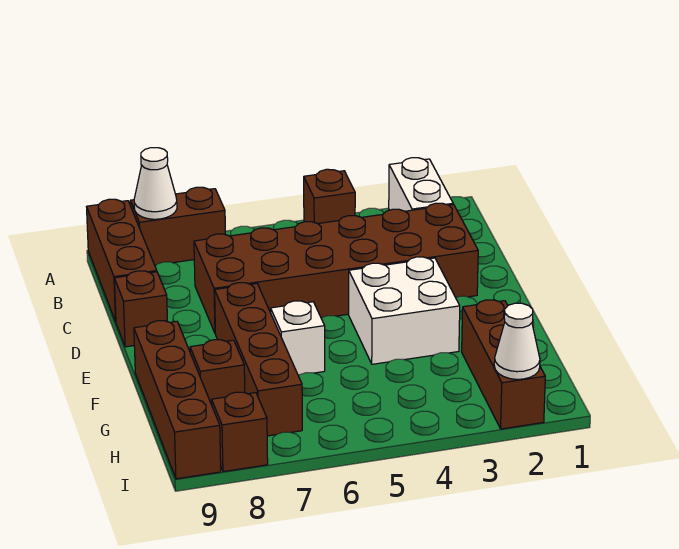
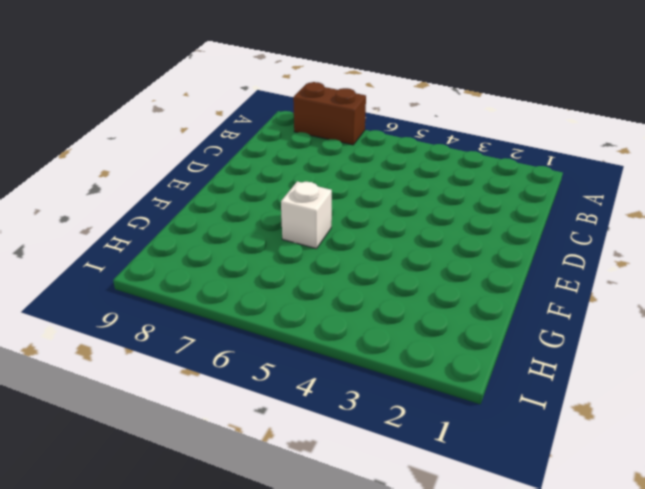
none -> white brick A2:B2 level 1
none -> brown brick A4 level 1
none -> brown brick A9:C9 level 1

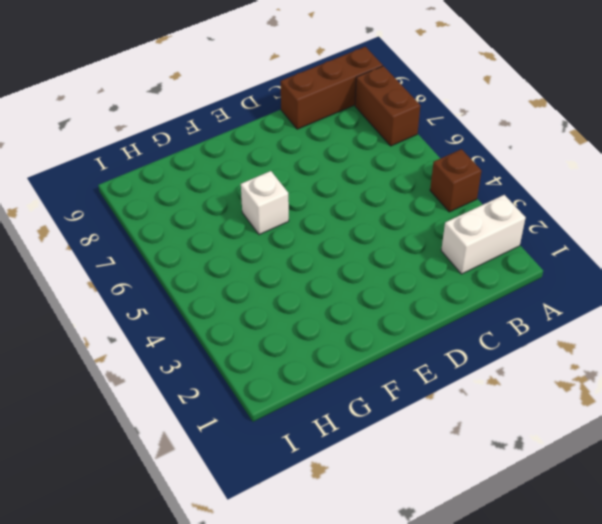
none -> brown brick C2:D7 level 1
none -> brown brick D9 level 1
none -> white brick E3:F4 level 1

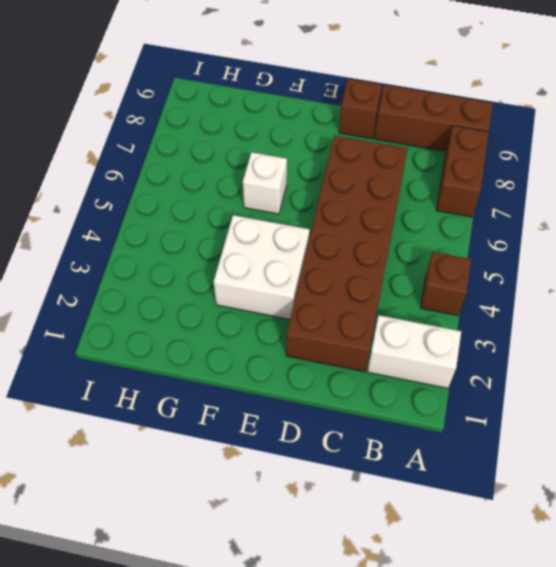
none -> brown brick E7:H7 level 1
none -> brown brick F9:I9 level 1
none -> brown brick G2:I2 level 1

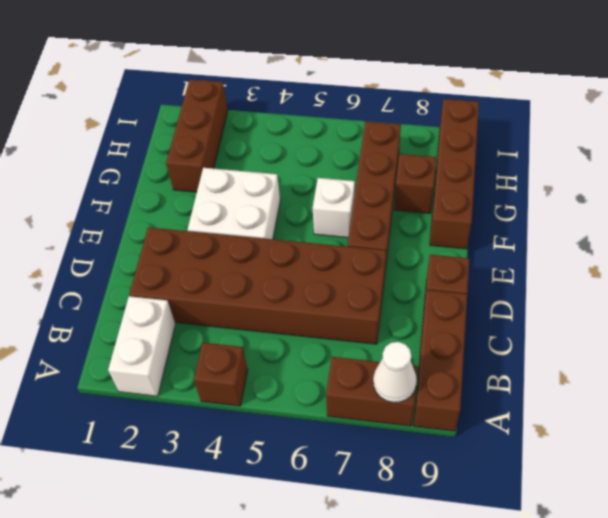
none -> brown brick I8 level 1
none -> white cone I2 level 2

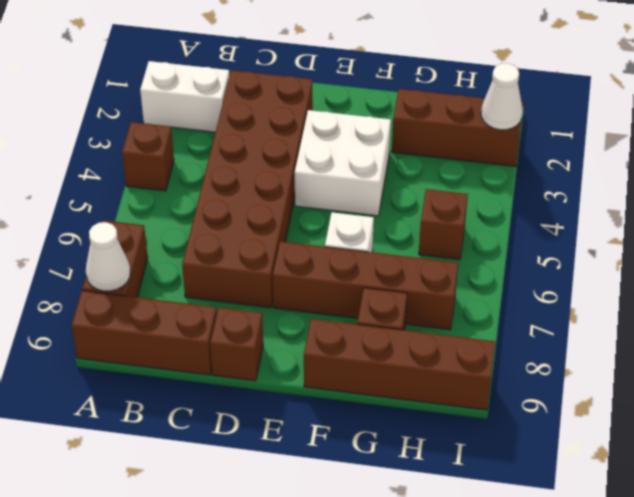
brown brick H5 level 1 -> brown brick I8 level 1

